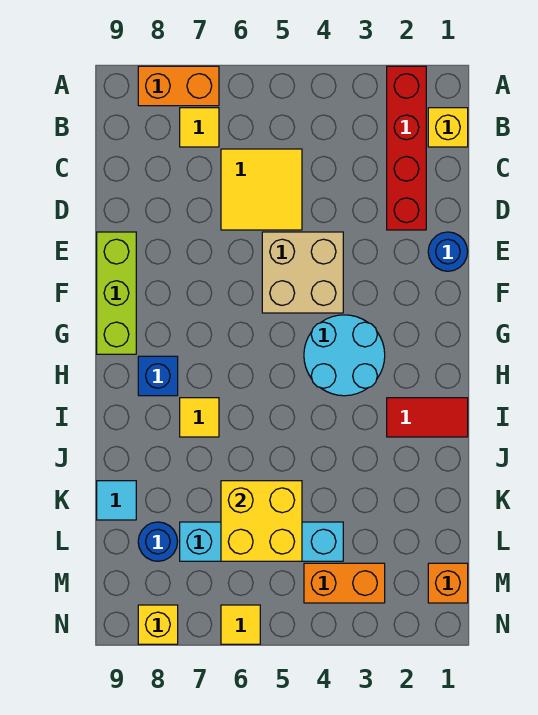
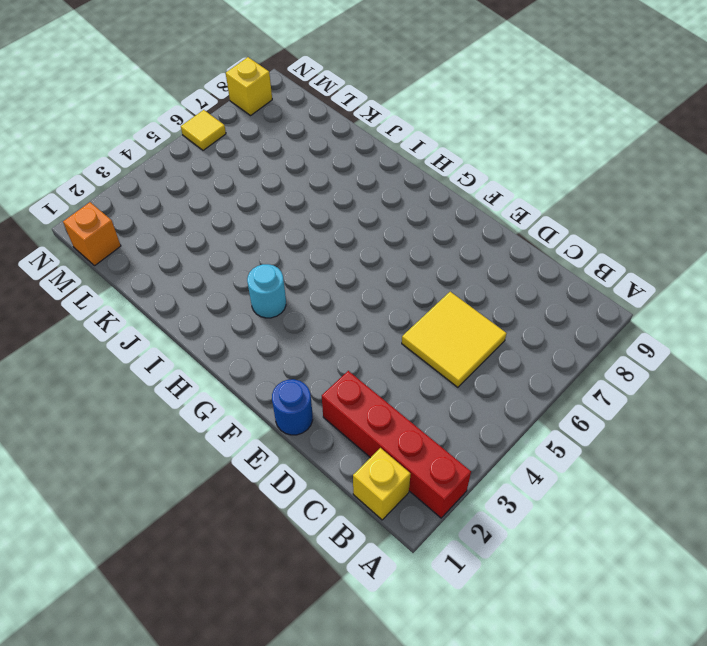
cyan round brick H3 level 1 -> cyan round brick G3:H4 level 1
none -> orange brick A7:A8 level 1
none -> yellow tile B7 level 1
none -> tan brick E4:F5 level 1

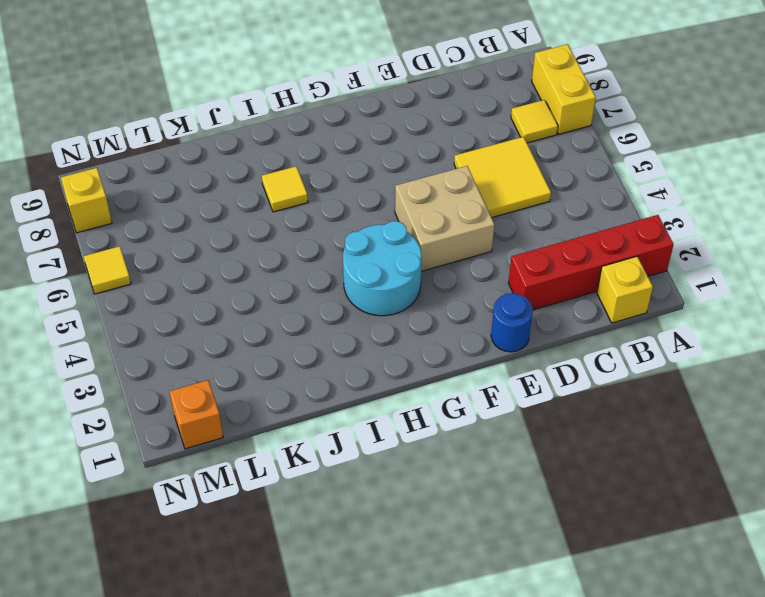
yellow brick A7:A8 level 1 -> orange brick A7:A8 level 1
none -> lime brick E9:G9 level 1
none -> blue brick H8 level 1
none -> red tile I1:I2 level 1

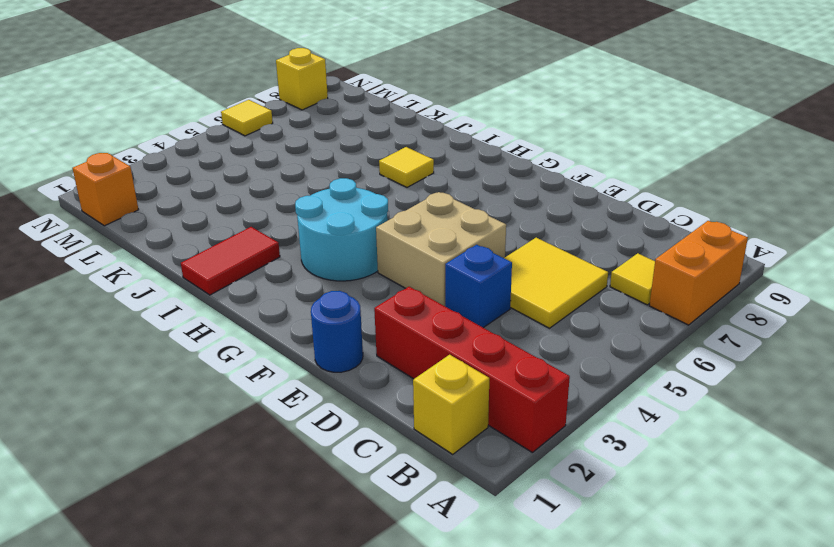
blue brick D4 level 1 -> blue brick H8 level 1
none -> lime brick E9:G9 level 1
none -> cyan tile K9 level 1
none -> cyan brick L4:L7 level 1

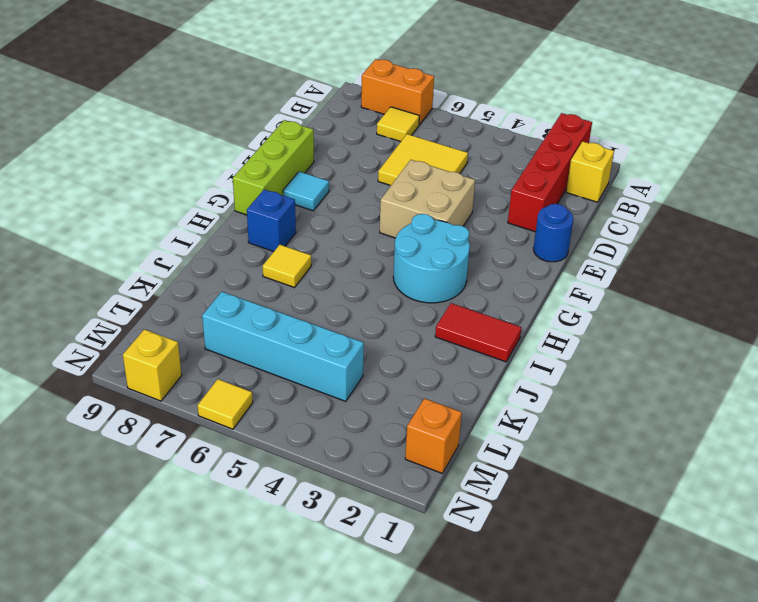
cyan tile F8 level 1 -> cyan tile K9 level 1
none -> blue round brick L8 level 1
none -> orange brick M3:M4 level 1
none -> yellow brick K5:L6 level 2

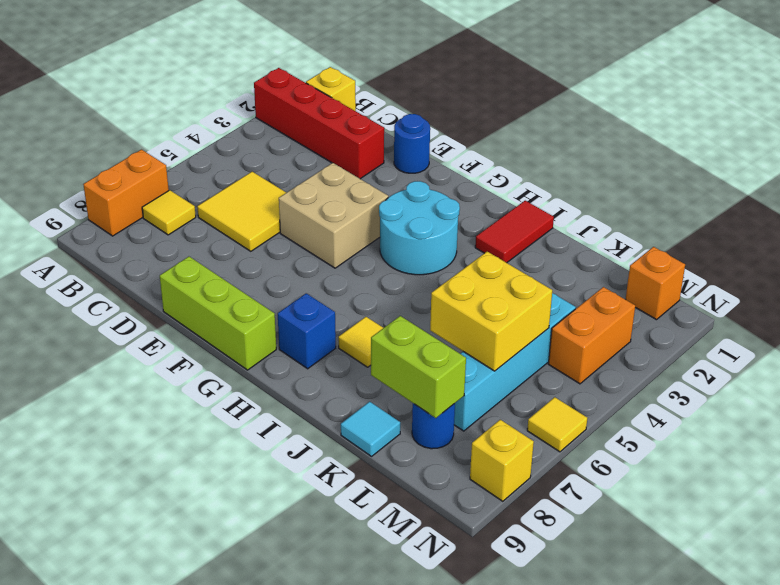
lime brick K8:L8 level 2 -> none

